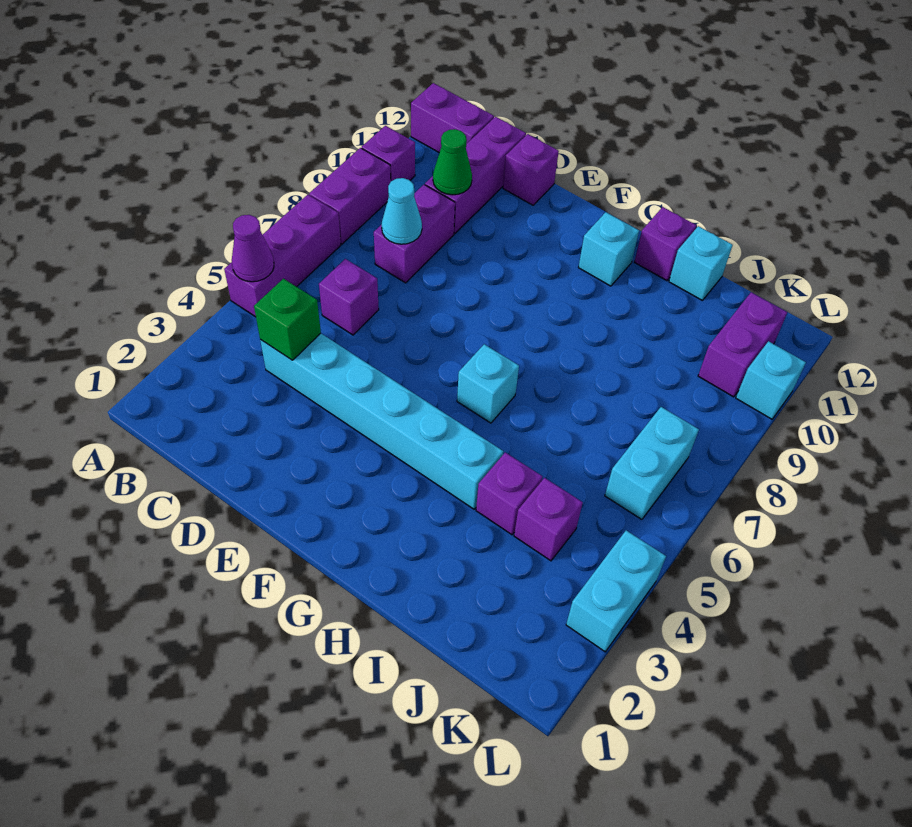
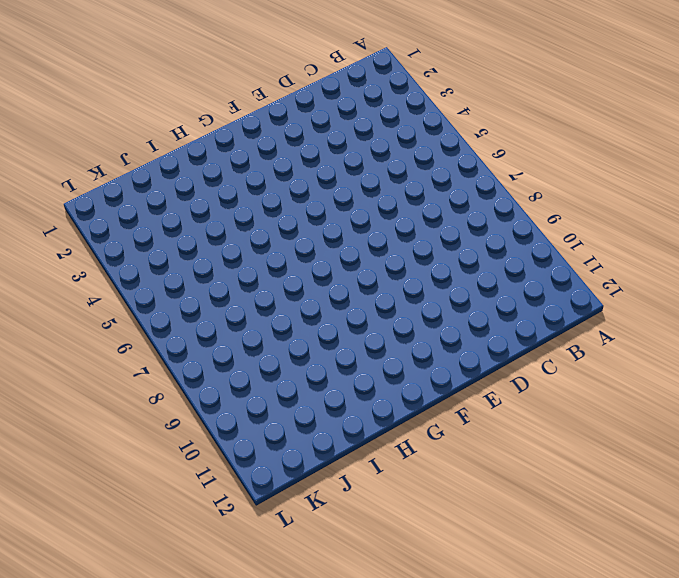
none -> purple brick A5:A7 level 1
none -> purple brick A8:A9 level 1
none -> purple brick A10 level 1

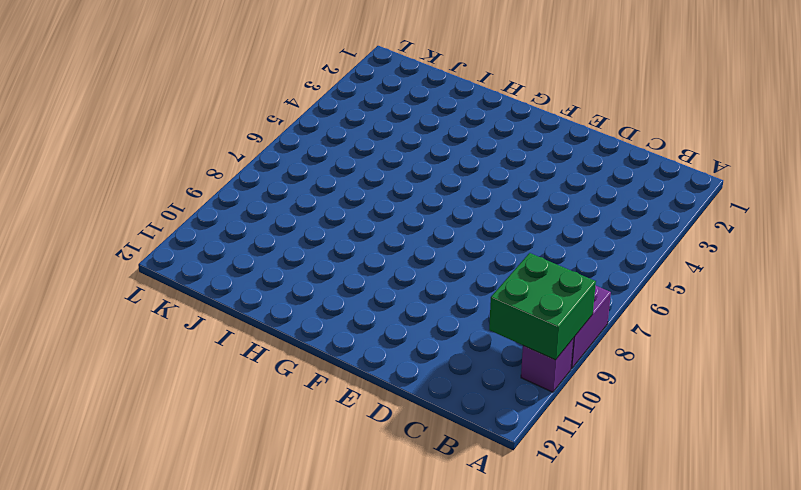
green brick A9:B10 level 2 -> none
none -> purple brick A5:A7 level 1
none -> purple brick A12:B12 level 1
none -> cyan brick C4:H4 level 1

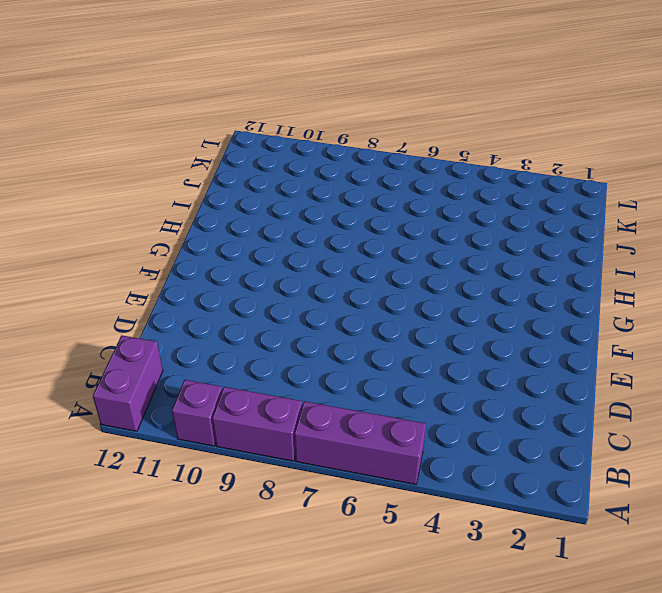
none -> cyan brick C4:H4 level 1
none -> purple brick C6 level 1
none -> purple brick C8:C9 level 1

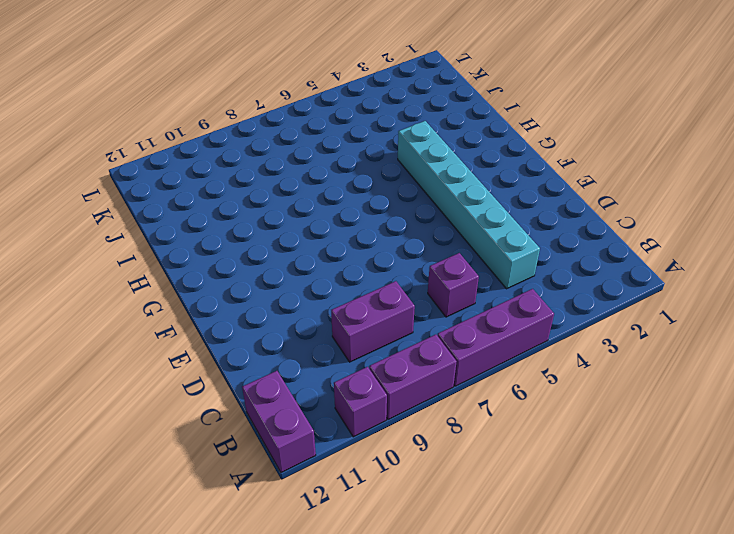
none -> purple brick C10:C12 level 1
none -> purple brick D12 level 1
none -> cyan brick G6 level 1

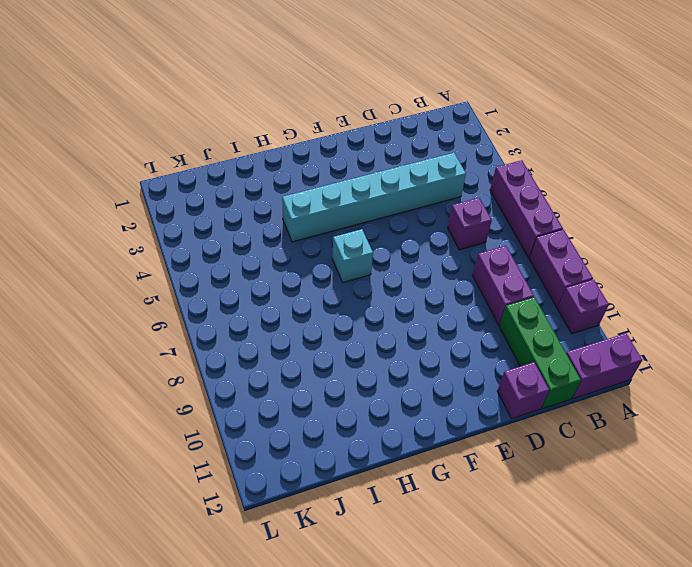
green brick C10:C12 level 1 -> purple brick C10:C12 level 1
none -> cyan brick G11 level 1
none -> purple brick H12 level 1
none -> purple brick I4 level 1

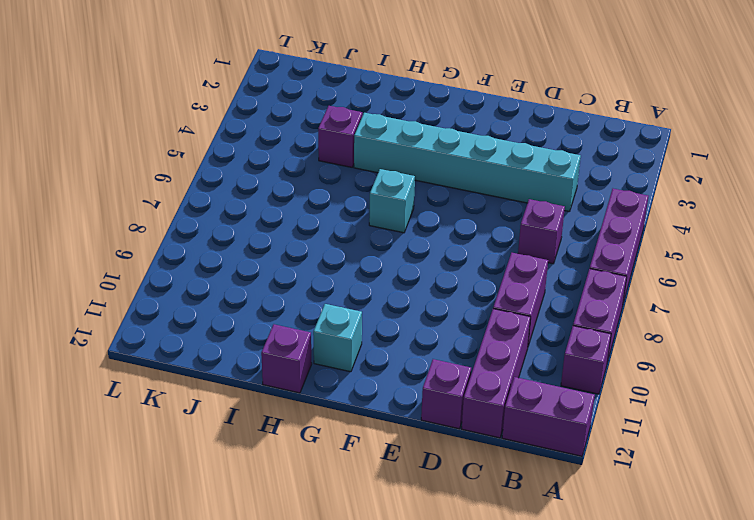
none -> cyan brick I12 level 1
none -> purple brick J4 level 1
none -> cyan brick K6:K7 level 1

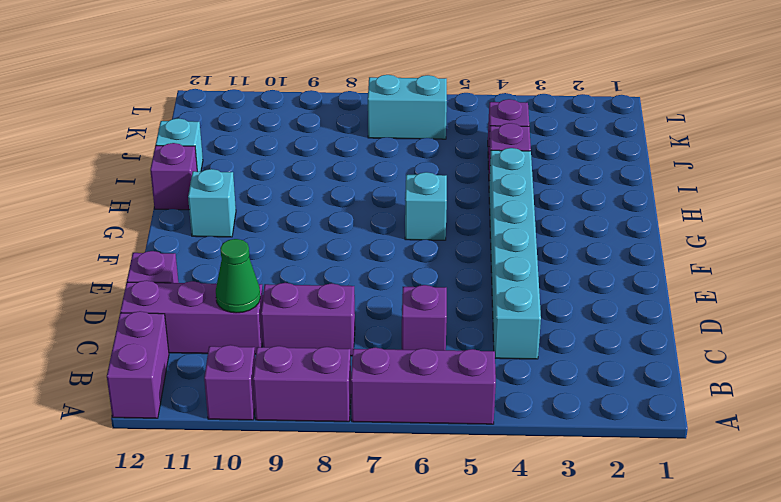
none -> purple brick K10:K11 level 1
none -> cyan brick L3:L4 level 1
none -> cyan brick L10 level 1

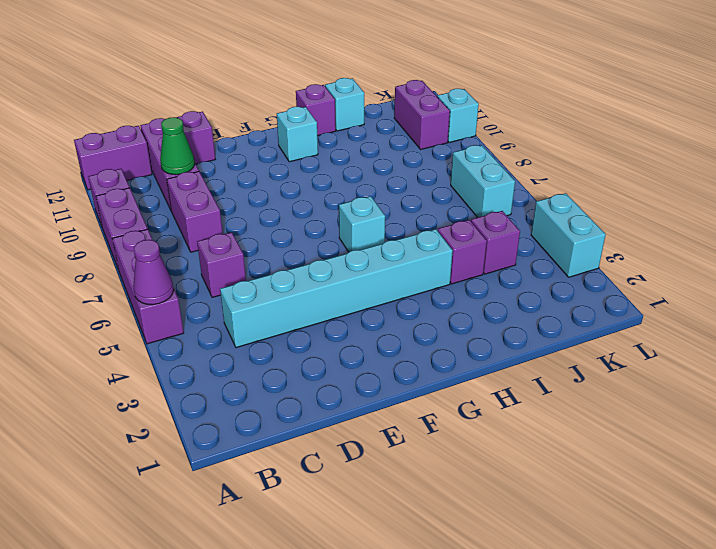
none -> green brick C4 level 2
none -> cyan cone C8 level 2

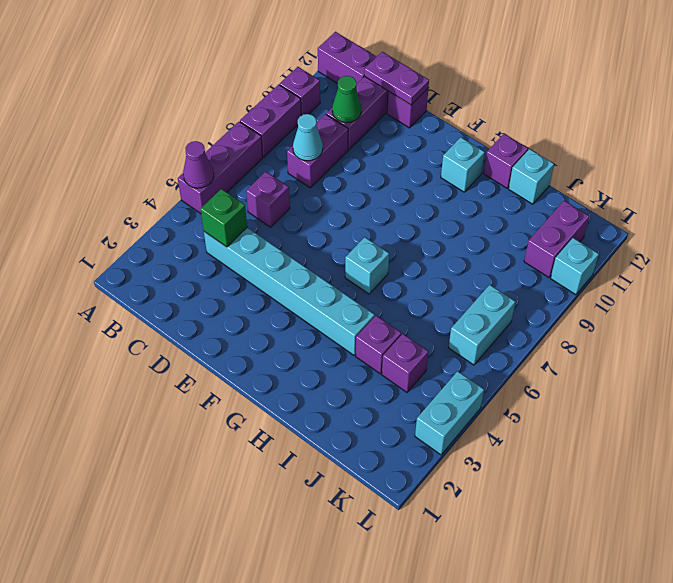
purple plate C12:D12 level 2 -> none

